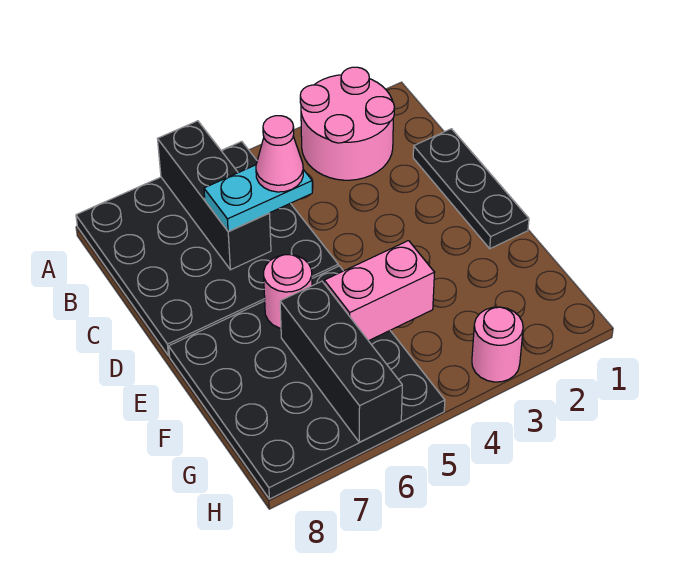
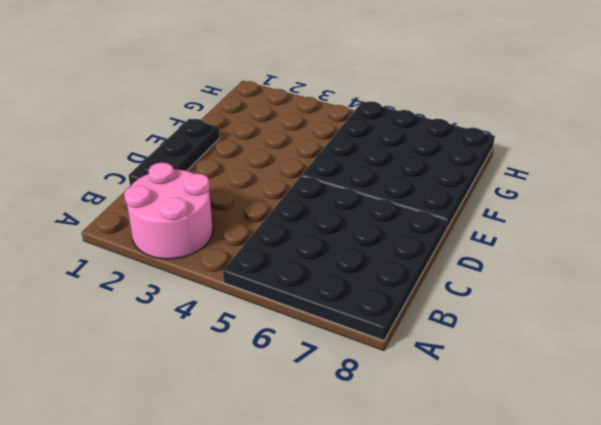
none -> pink round brick H3 level 1
none -> black brick A6:C6 level 2

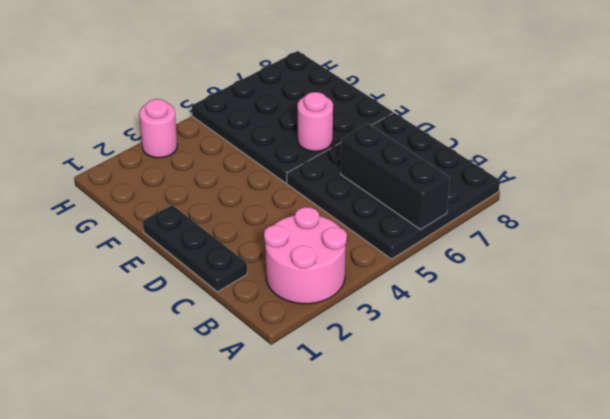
none -> pink brick F4:F5 level 2
none -> black brick F6:H6 level 2

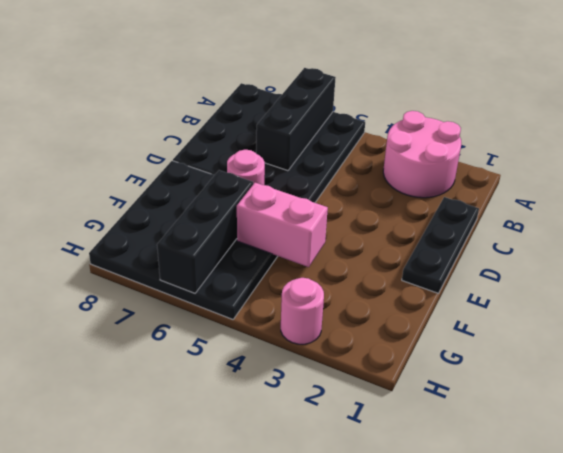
none -> cyan plate C5:C6 level 3
none -> pink cone C5 level 4

